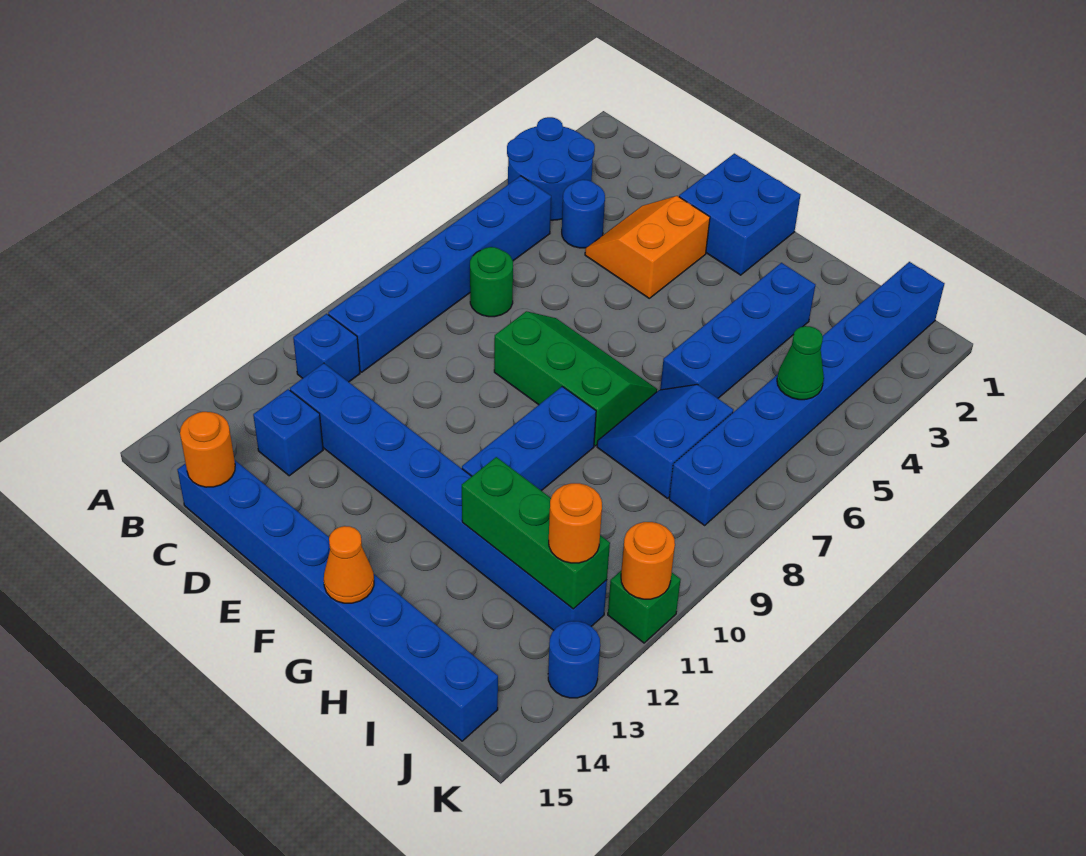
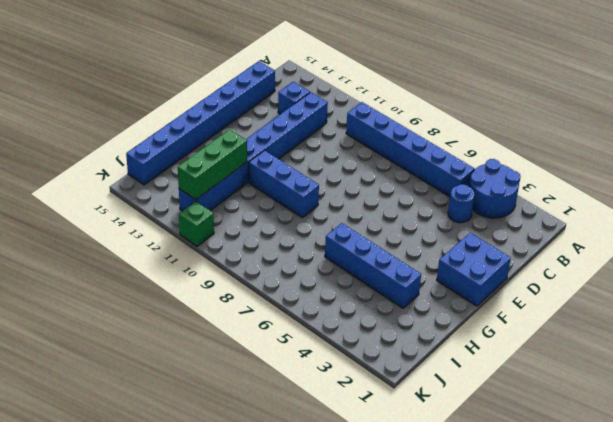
none -> blue brick B11 level 1
none -> green round brick C7 level 1
none -> orange slope D3:E4 level 1 top E

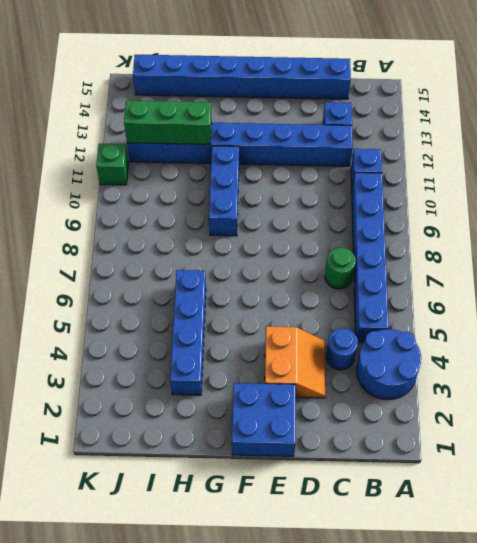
none -> green slope E7:G8 level 1 top 8
none -> blue slope H7:I8 level 1 top I
none -> blue brick J1:J8 level 1

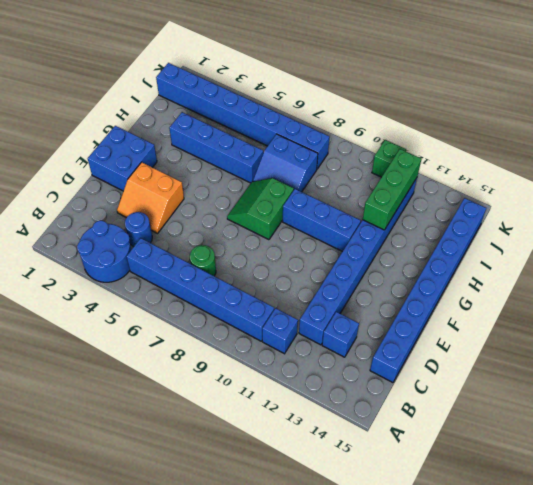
green slope F7:G8 level 1 top 8 -> green slope E7:G8 level 1 top 8
none -> blue round brick K13 level 1
none -> orange round brick C15 level 2
none -> orange cone G15 level 2

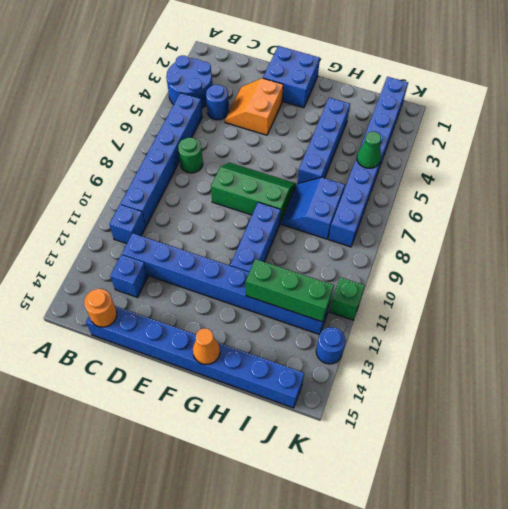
none -> orange round brick K11 level 2
none -> orange round brick J12 level 3

